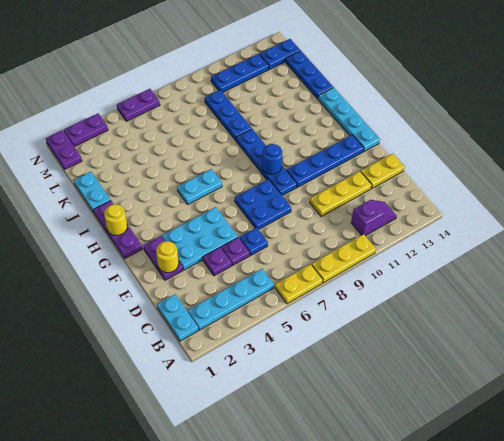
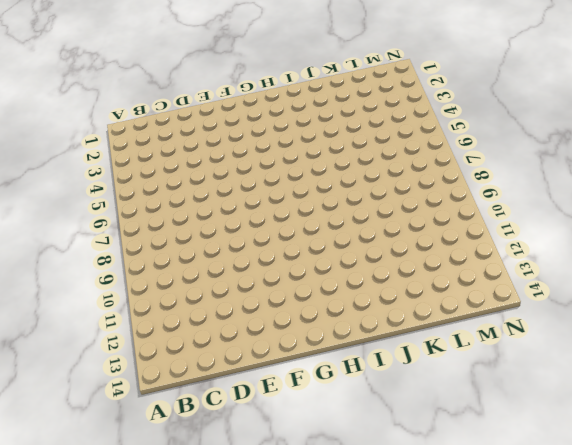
none -> yellow plate A6:A7 level 1
none -> yellow plate A8:A10 level 1
none -> cyan plate B1:C1 level 1

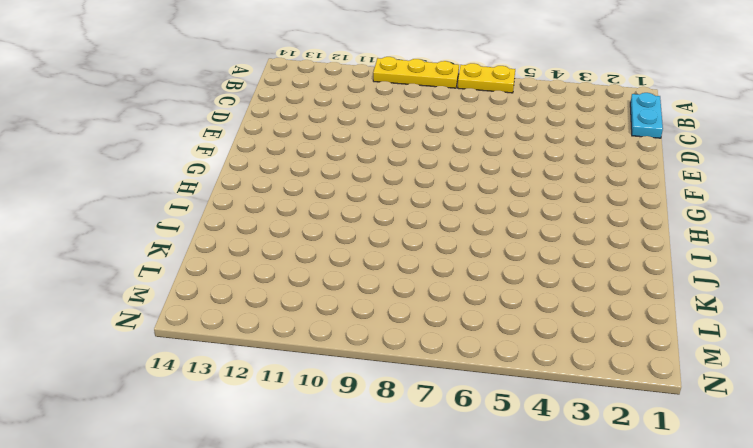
none -> cyan plate B2:B5 level 1
none -> purple slope B11:B12 level 1 top 11
none -> purple plate D4 level 1

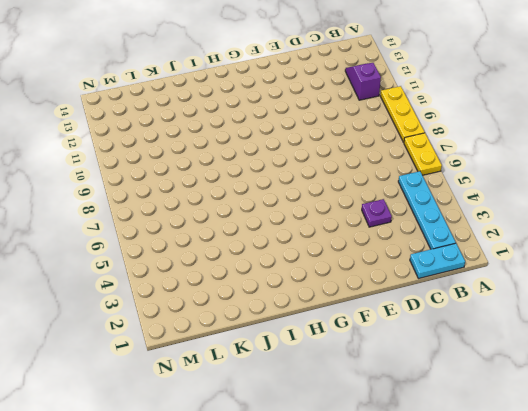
none -> purple plate D5 level 1
none -> blue plate D6 level 1
none -> yellow plate D10:D12 level 1

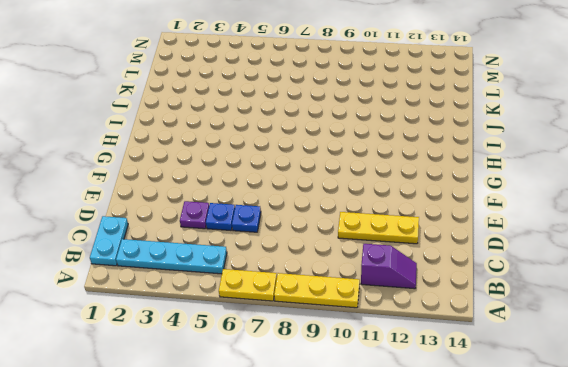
blue plate D5 level 1 -> purple plate D5 level 1
none -> yellow plate D13:D14 level 1
none -> purple plate E2:F2 level 1
none -> cyan plate E3:F5 level 1

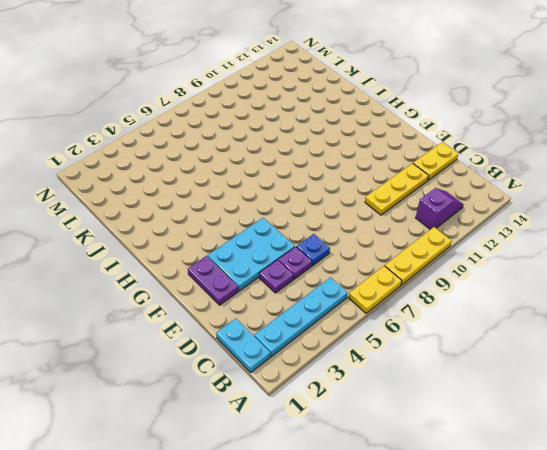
none -> blue plate E7:F8 level 1
none -> blue plate F9:I9 level 1
none -> blue plate F10:F13 level 1

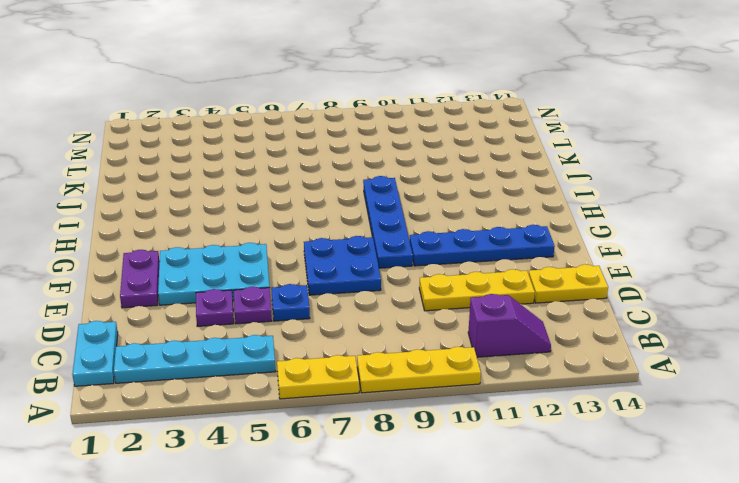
none -> cyan plate F14:I14 level 1
none -> purple plate G1:I1 level 1
none -> cyan plate H5:H6 level 1

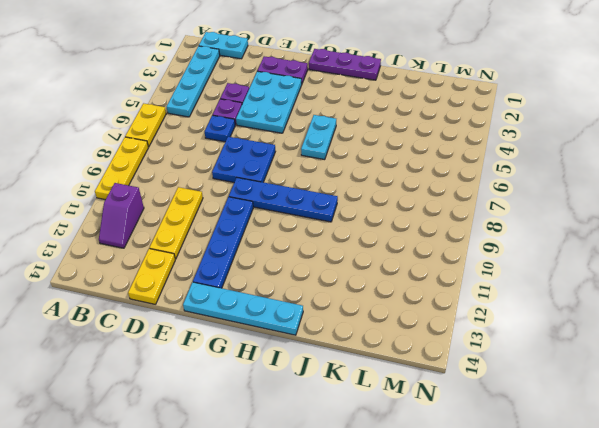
none -> cyan plate J1:K1 level 1
none -> blue plate J9:L9 level 1
none -> blue plate J14:L14 level 1

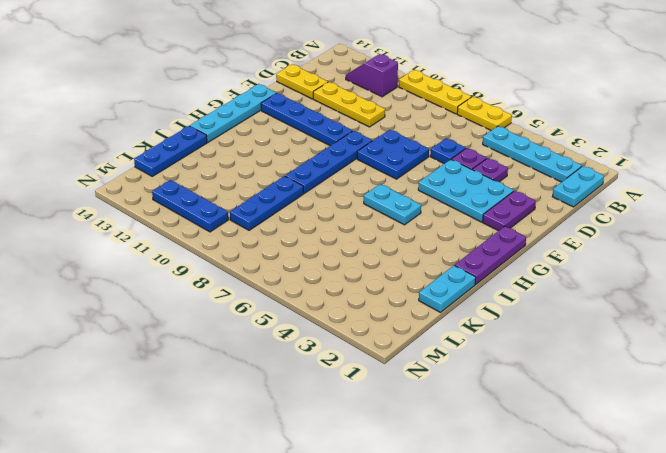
none -> purple plate M1:N1 level 1
none -> blue plate M13:M14 level 1
none -> purple plate N2:N3 level 1

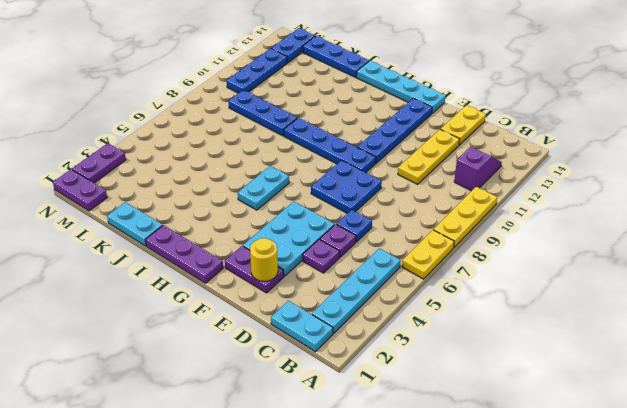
none -> purple plate N5:N6 level 1
none -> blue round brick G9 level 2
none -> yellow round brick H1 level 2

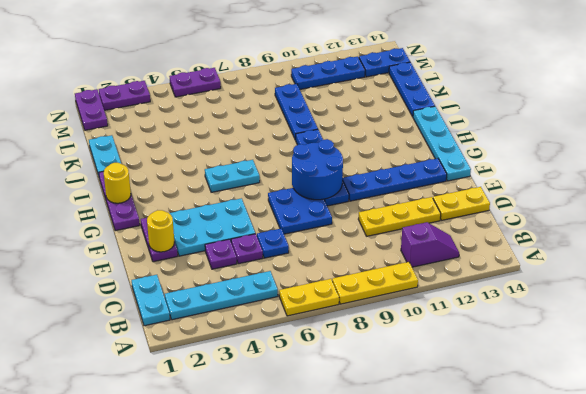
blue round brick F8:G9 level 2 -> blue round brick G9 level 2

